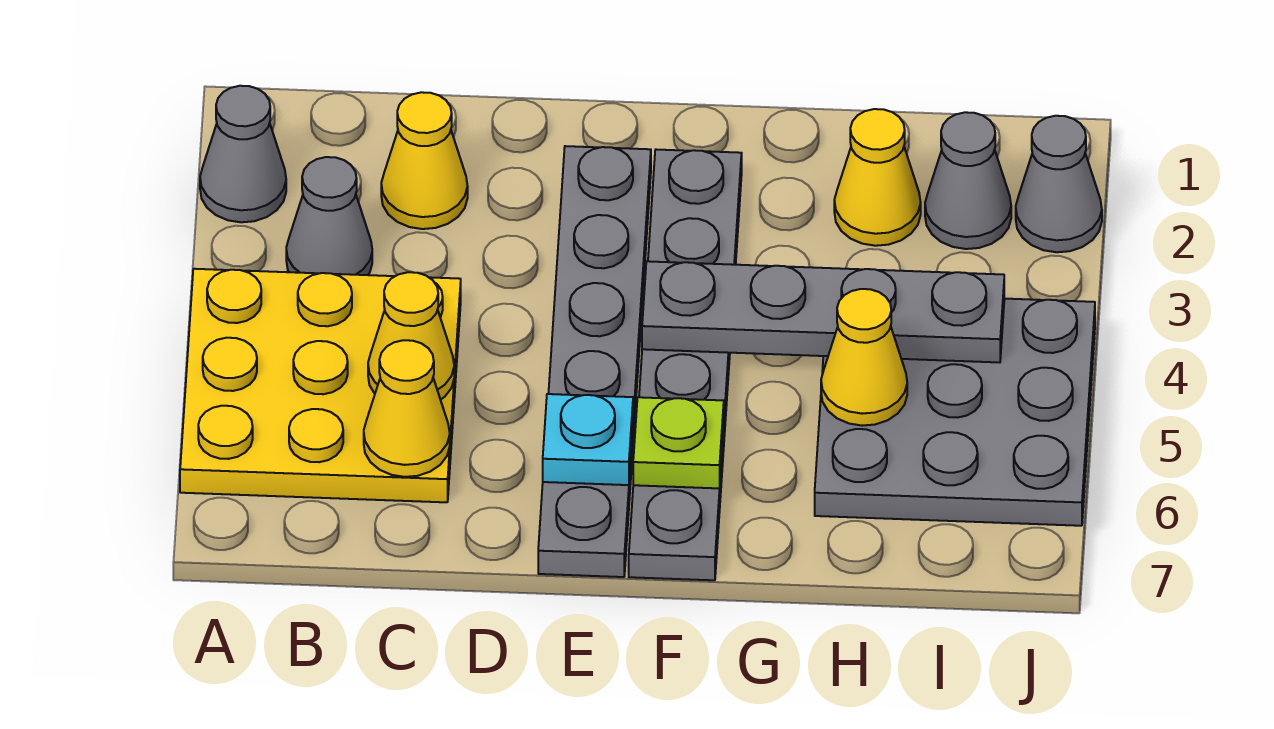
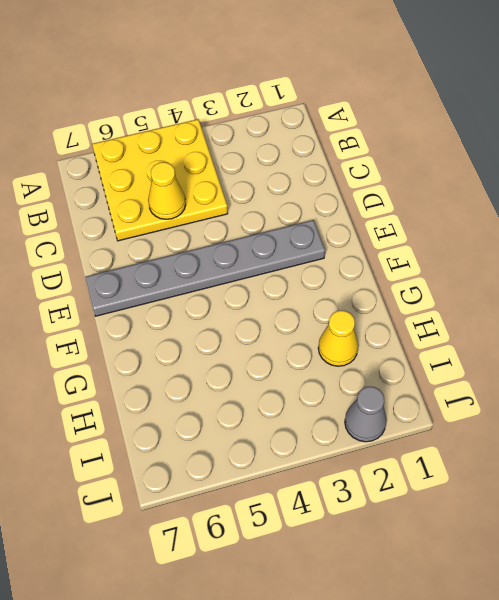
none -> grey cone A2 level 1
none -> grey cone B3 level 1
none -> yellow cone C2 level 1

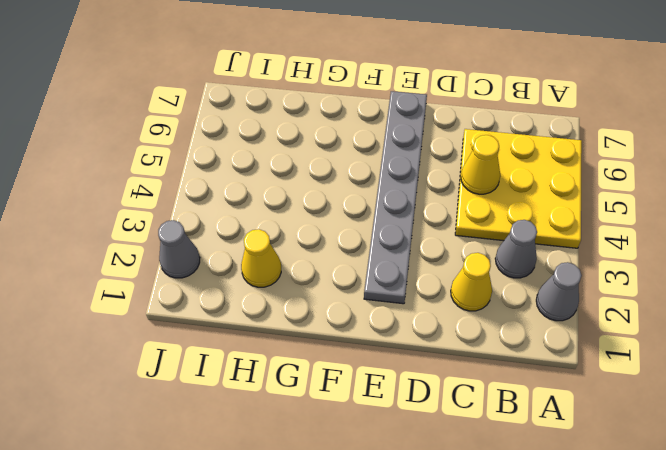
none -> grey plate F2:F7 level 1
none -> grey plate H4:J6 level 1
none -> grey cone I2 level 1

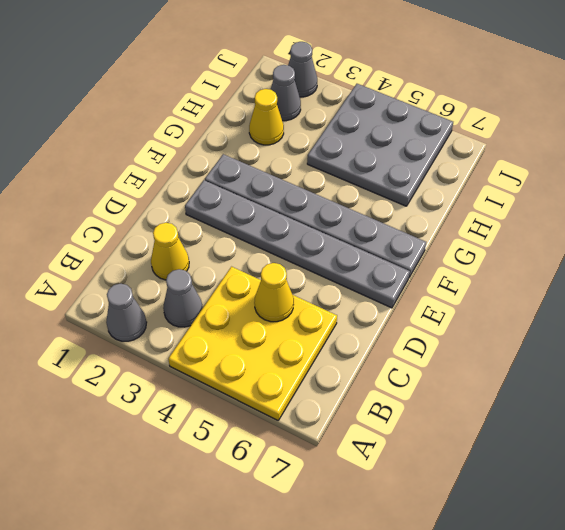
none -> yellow cone C6 level 2
none -> cyan plate E6 level 2
none -> grey plate F4:I4 level 2

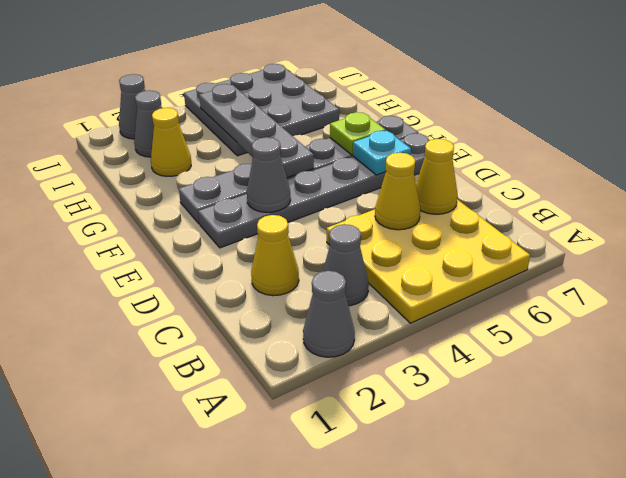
grey cone E3 level 2 -> none
none -> yellow cone H5 level 2

